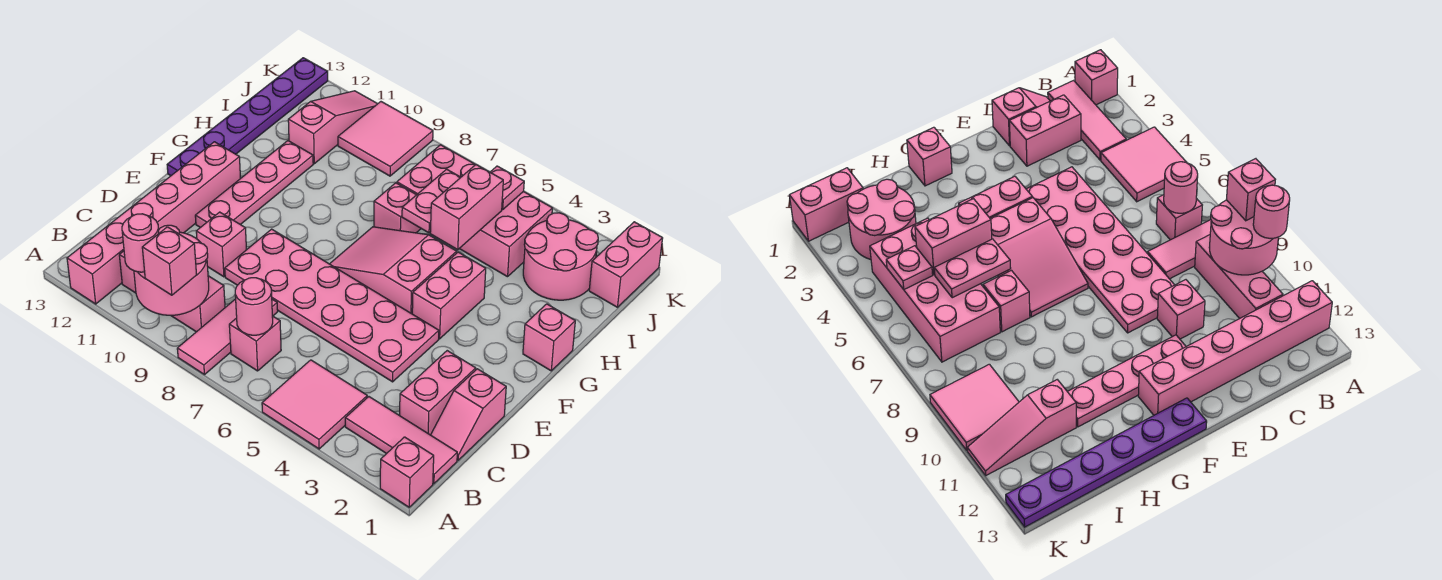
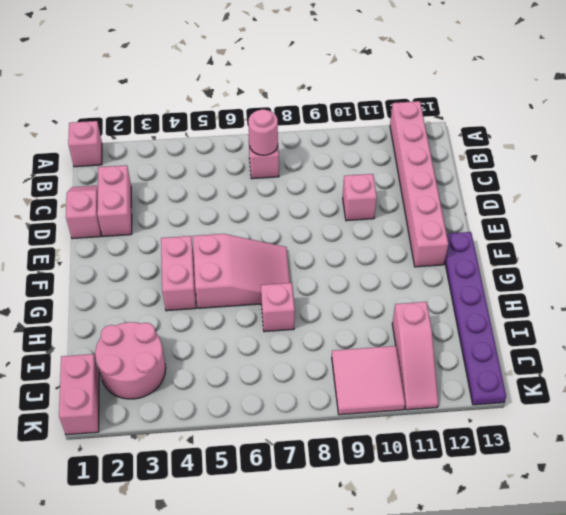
none -> pink tile A4:B5 level 1
none -> pink tile A8:C8 level 1
none -> pink tile B1:B3 level 1

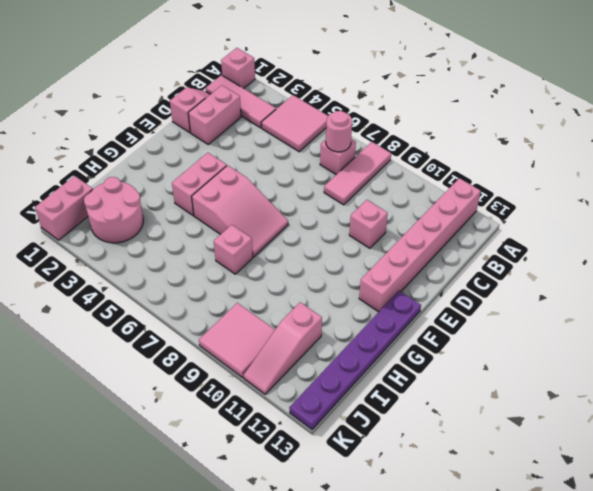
none -> pink brick B9:B11 level 1
none -> pink plate D4:E9 level 1
none -> pink plate E11:H11 level 1

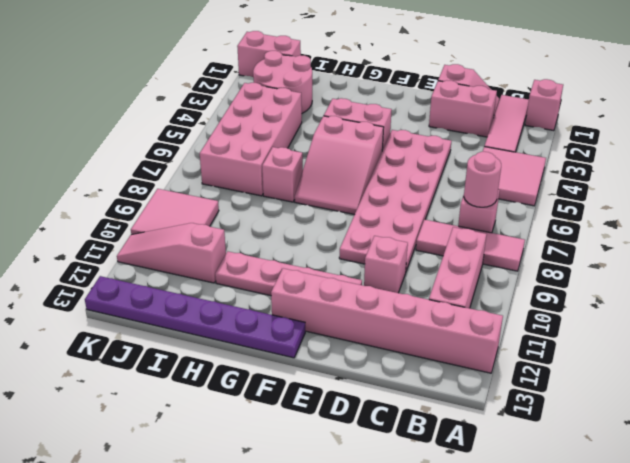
none -> pink brick G1 level 1
none -> pink round brick A9:B10 level 2
none -> pink brick H5:I5 level 2

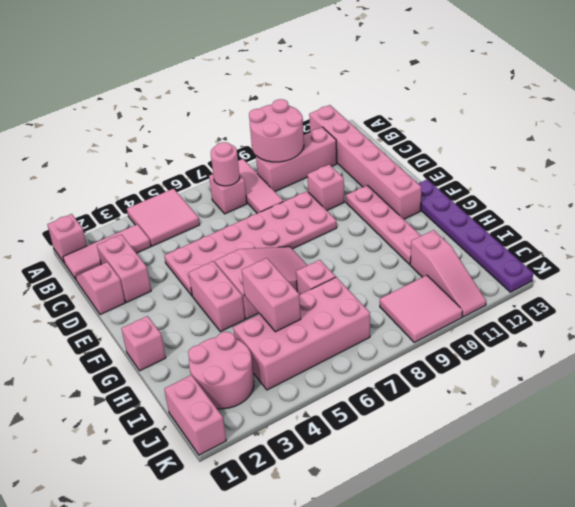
none -> pink plate H6:I6 level 2
none -> pink plate J5 level 2
none -> pink brick A9 level 3

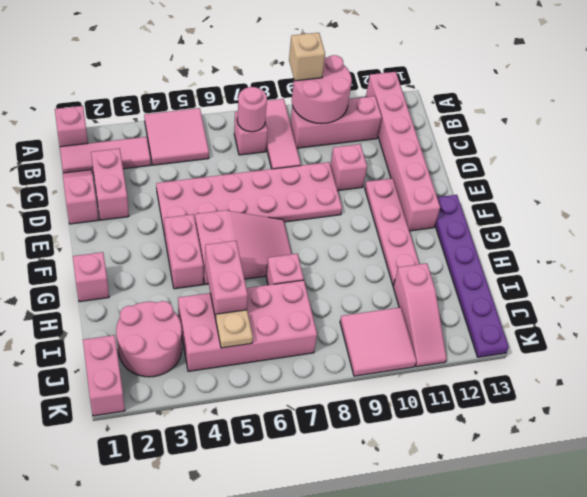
tan brick A9 level 3 -> pink brick A9 level 3
tan plate J5 level 2 -> pink plate J5 level 2
none -> pink plate H6:I6 level 2
none -> pink round brick A10 level 3

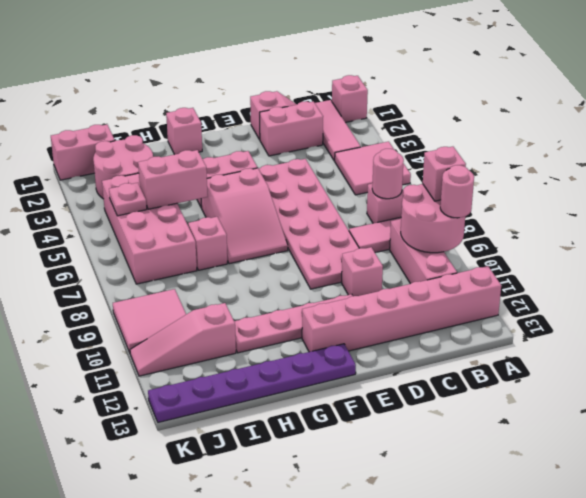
none -> pink plate H6:I6 level 2

